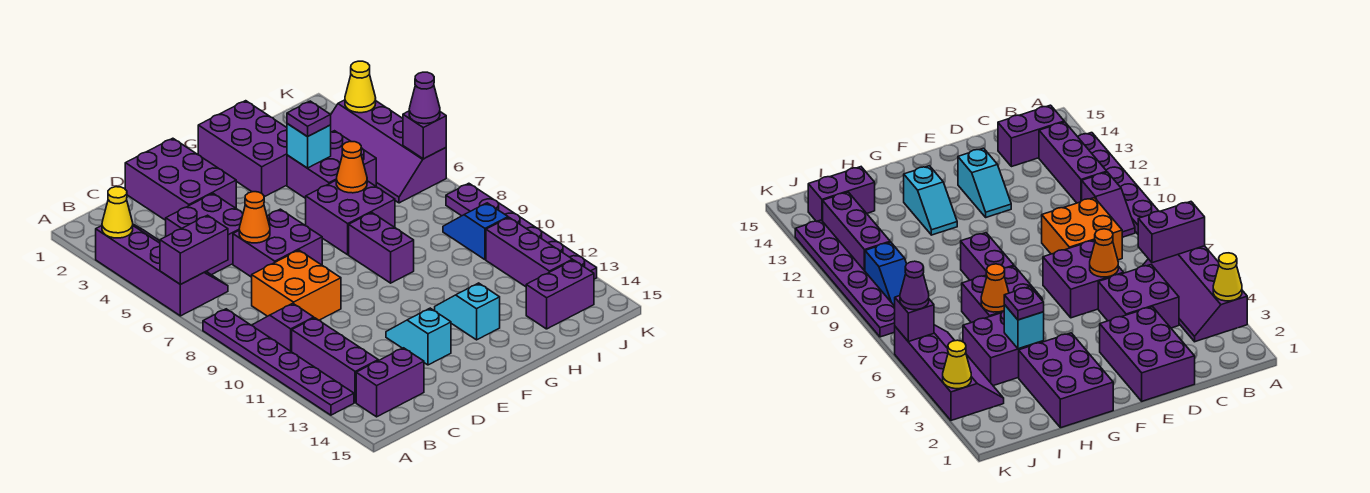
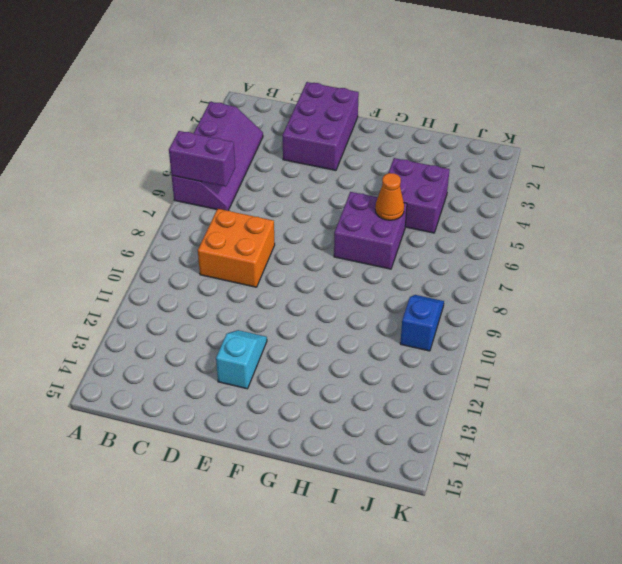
none -> purple plate A8:A13 level 1
none -> purple slope B9:B10 level 1 top 10
none -> purple brick B11:B13 level 1

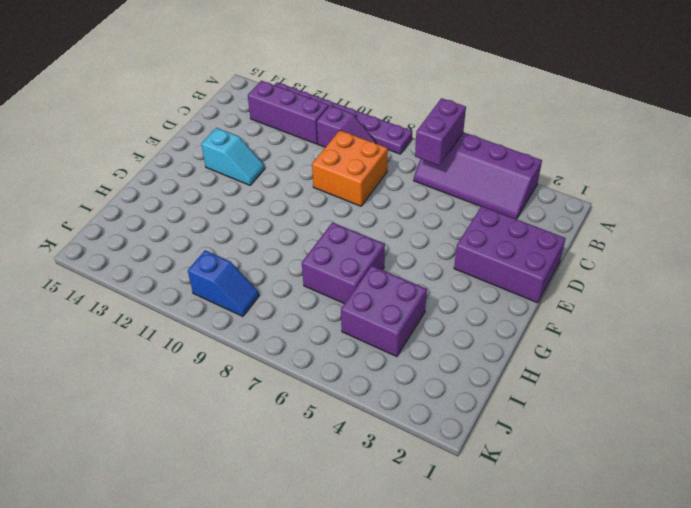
none -> purple brick B14:C14 level 1
none -> purple brick C4:D5 level 1
none -> purple brick D6:E7 level 1

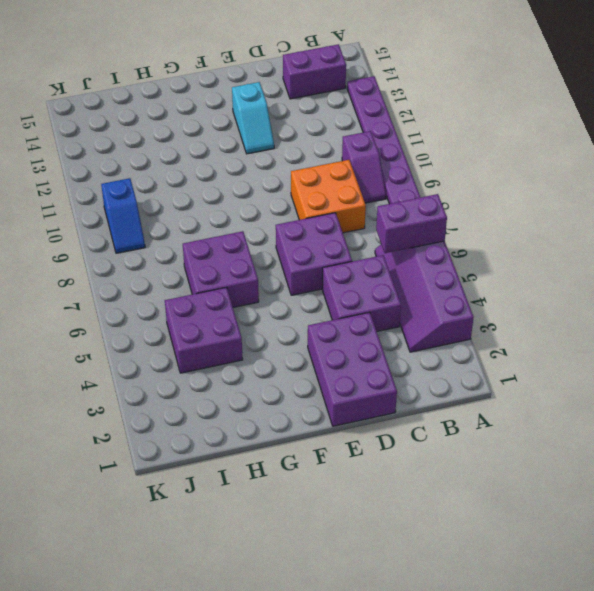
none -> purple brick B11:B13 level 1
none -> purple brick G1:H3 level 1
none -> purple brick G8:G9 level 1

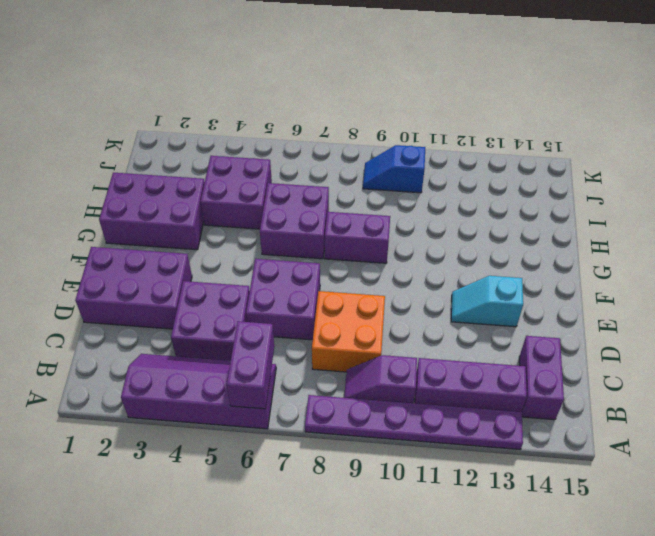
none -> cyan slope G12:G13 level 1 top 13
none -> purple brick I14:J14 level 1
none -> purple slope J3:K6 level 1 top K

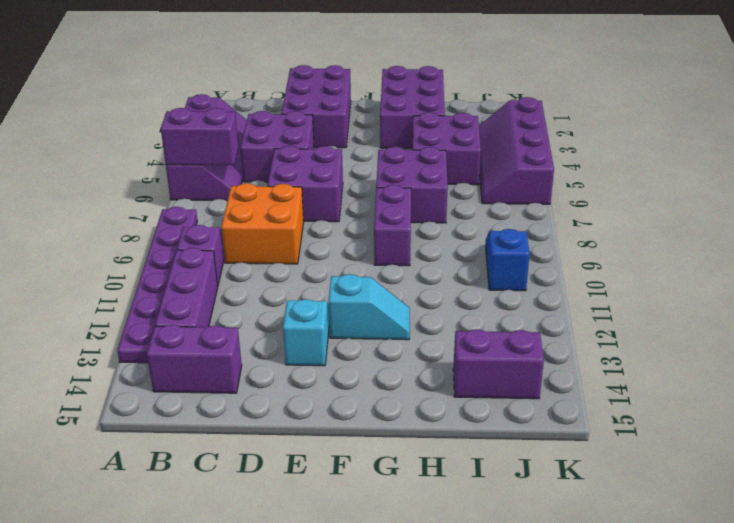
cyan slope F12:G12 level 1 top F -> cyan slope G12:G13 level 1 top 13
none -> purple brick J11:J13 level 1
none -> purple plate K8:K13 level 1
none -> yellow cone A3 level 2

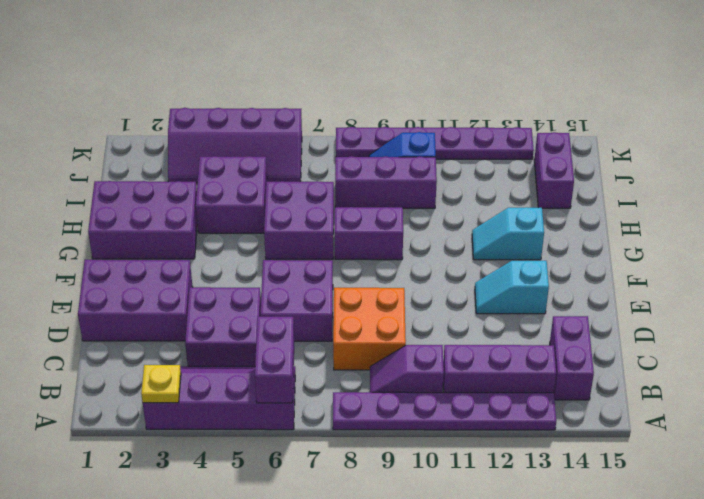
yellow plate A3 level 2 -> yellow cone A3 level 2
purple brick I8:I10 level 1 -> purple brick J11:J13 level 1
none -> orange cone D6 level 2
none -> cyan brick H4 level 2
none -> orange cone H6 level 2

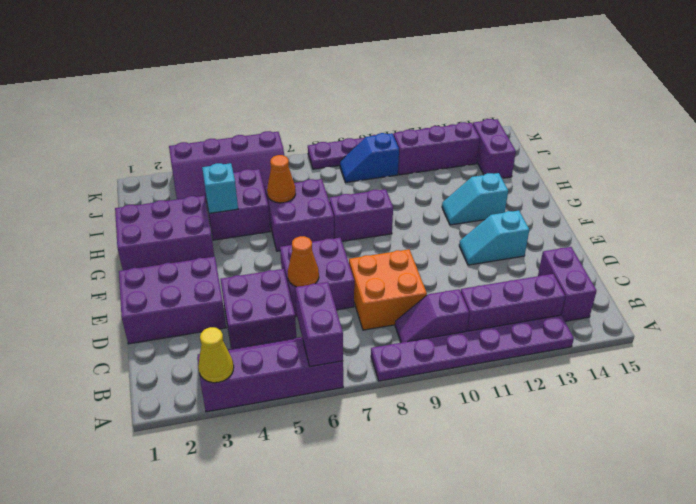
none -> yellow cone K3 level 2
none -> purple brick K6 level 2
none -> purple plate H4 level 3

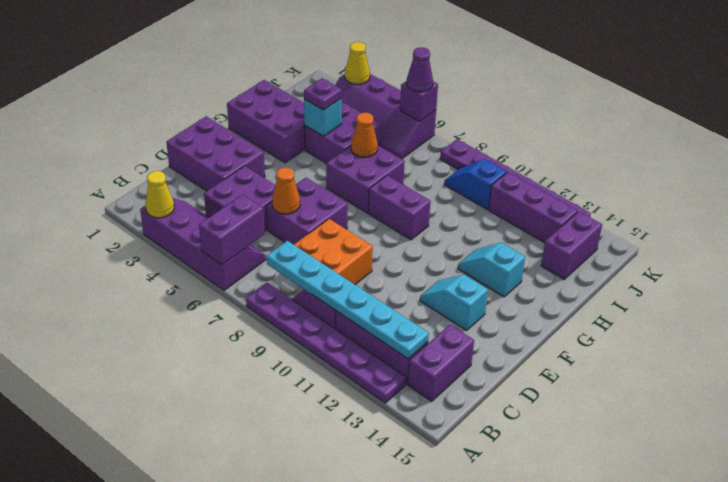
cyan plate B8:B13 level 2 -> none

